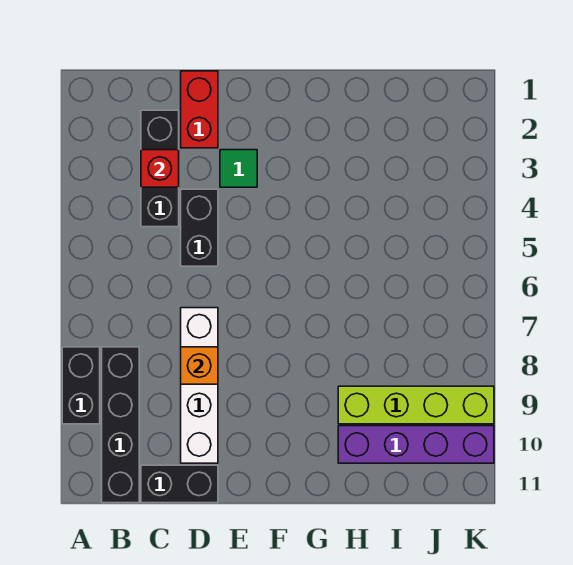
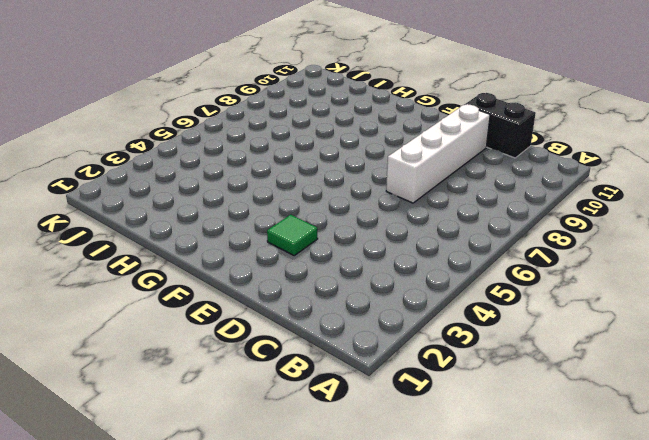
none -> black brick A8:A9 level 1
none -> black brick B8:B11 level 1
none -> black brick C2:C4 level 1

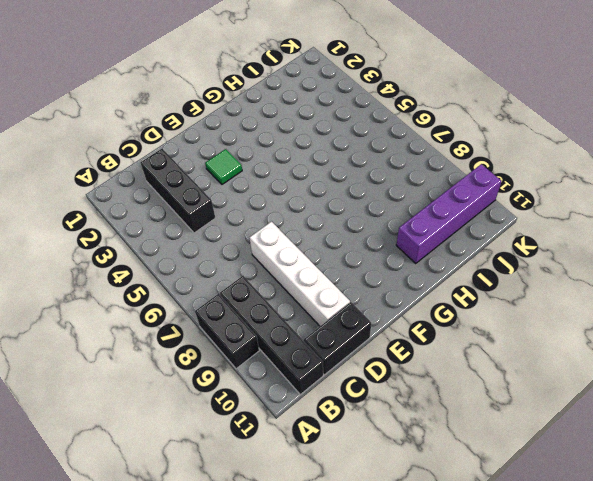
none -> red brick D1:D2 level 1
none -> black brick D4:D5 level 1
none -> lime brick H9:K9 level 1

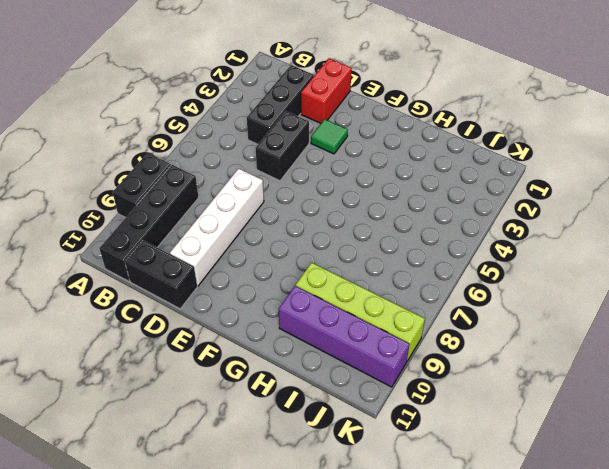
none -> red brick C3 level 2
none -> orange brick D8 level 2

